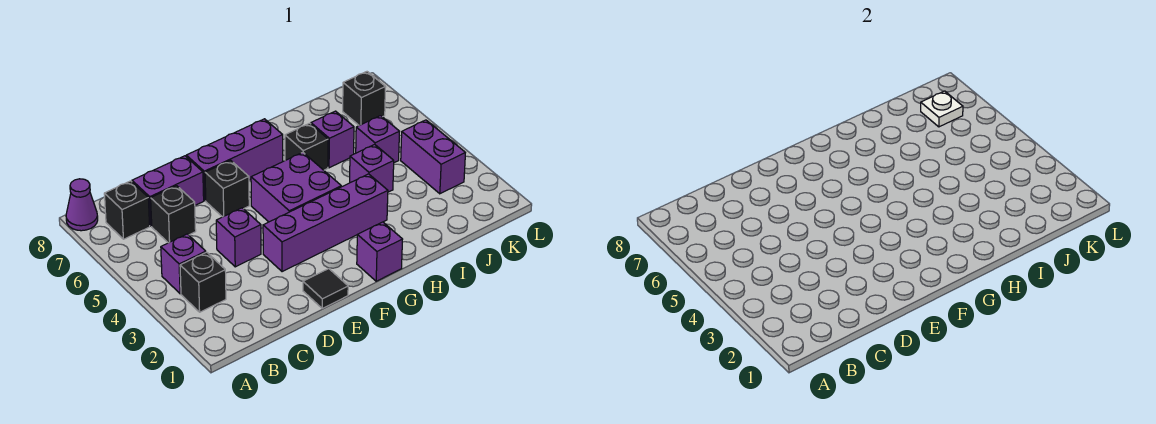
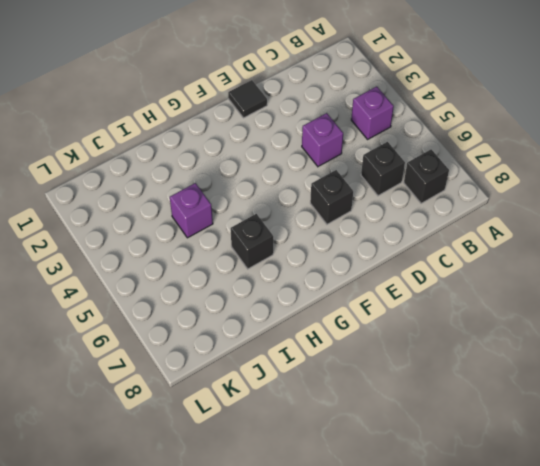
none -> purple cone A8 level 1
none -> black brick B3 level 1
none -> purple brick C7:D7 level 1

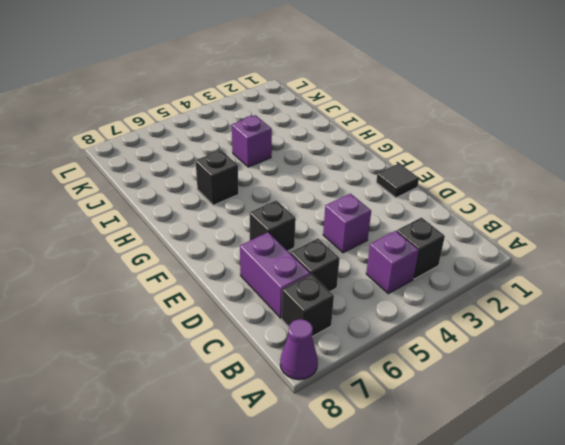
none -> purple brick E3:H3 level 1
none -> purple brick E7:G7 level 1
none -> purple brick F4:G5 level 1

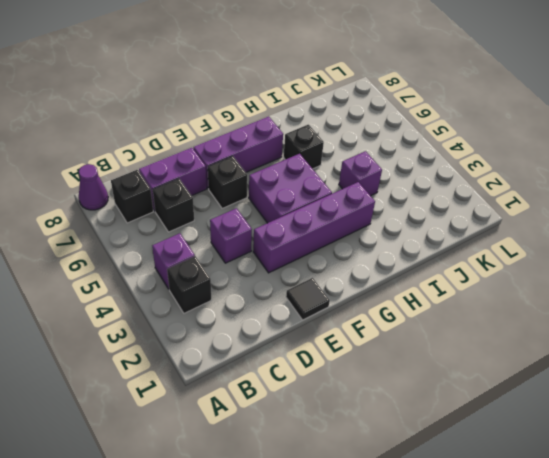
none -> purple brick G1 level 1
none -> purple brick I6 level 1
none -> purple brick J5 level 1

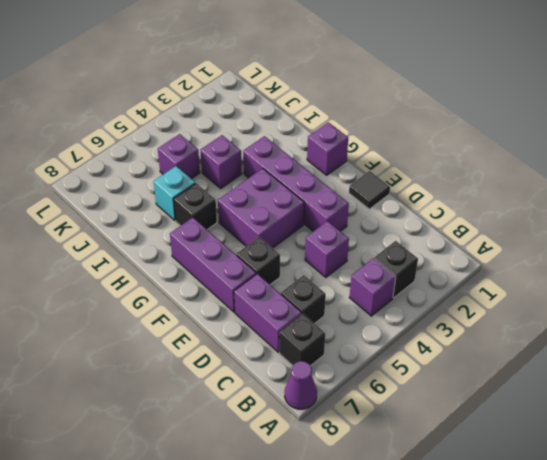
cyan brick I6 level 1 -> purple brick I6 level 1
none -> purple brick K3:K4 level 1
none -> black brick K7 level 1
none -> white plate K7 level 2

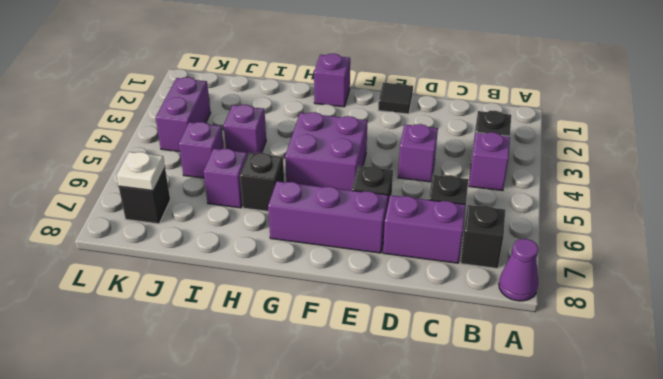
none -> purple brick E3:H3 level 1

